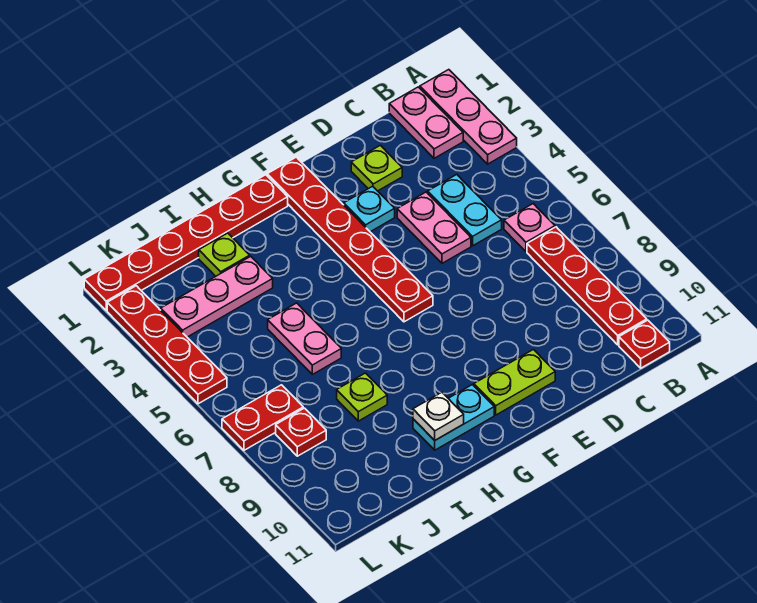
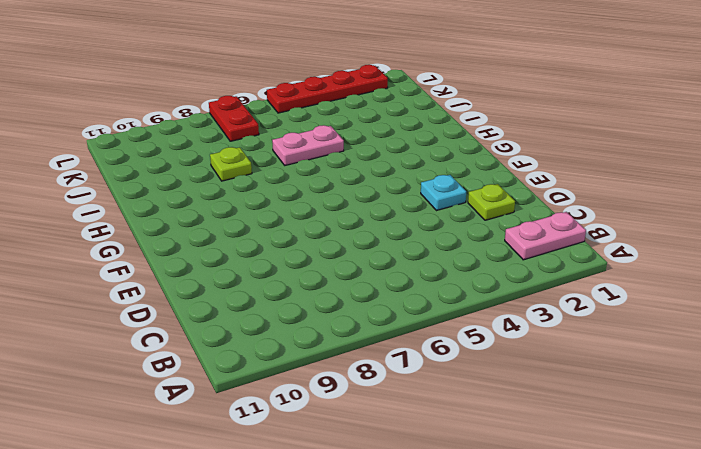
none -> pink plate A1:A3 level 1
none -> pink plate B6 level 1
none -> red plate B7:B10 level 1

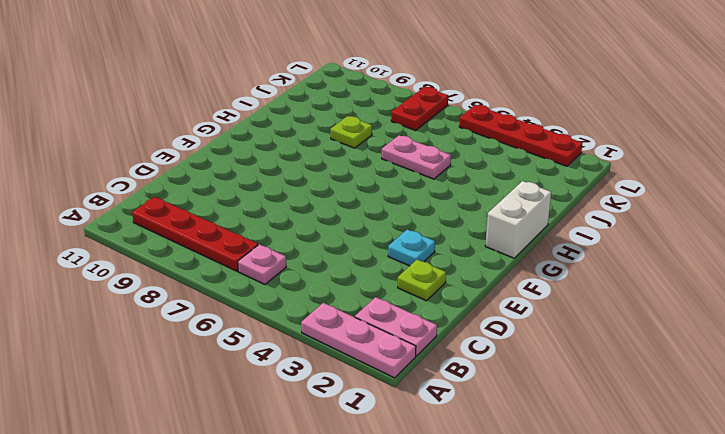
white brick G1:H1 level 1 -> red plate G1:L1 level 1
none -> red plate B11 level 1
none -> cyan plate C4:C5 level 1
none -> pink plate D4:D5 level 1

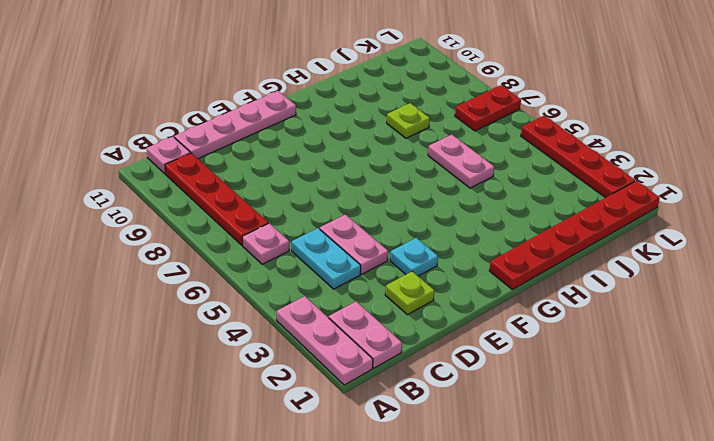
pink plate B11 level 1 -> red plate B11 level 1
pink plate C11:F11 level 1 -> none
none -> lime plate E10:F10 level 1
none -> red plate F1:F6 level 1
none -> cyan plate G10:H10 level 1

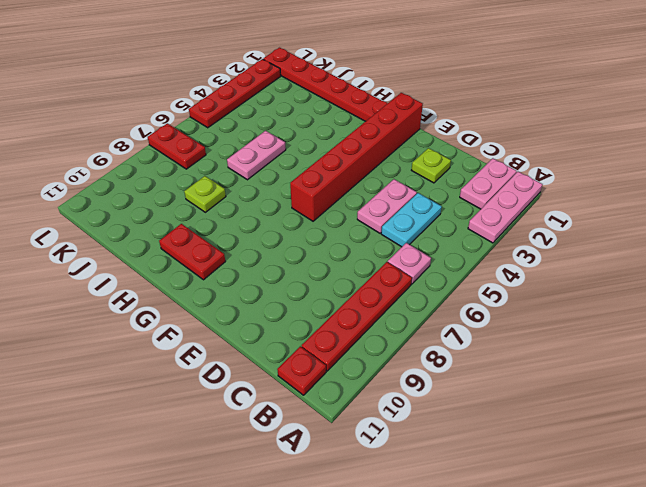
red brick F1:F6 level 1 -> red plate F1:F6 level 1
red plate G10:H10 level 1 -> cyan plate G10:H10 level 1
none -> cyan plate E3 level 1
none -> lime plate E10:F10 level 1
none -> lime plate I2 level 1

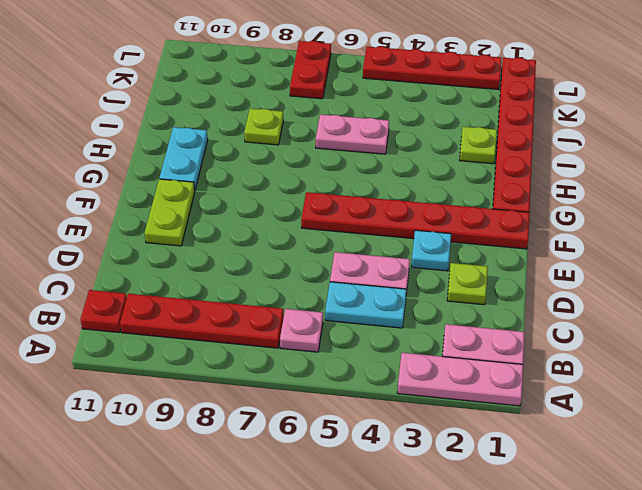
none -> pink plate I3:K3 level 1
none -> red plate K8 level 1
none -> white plate H10 level 2

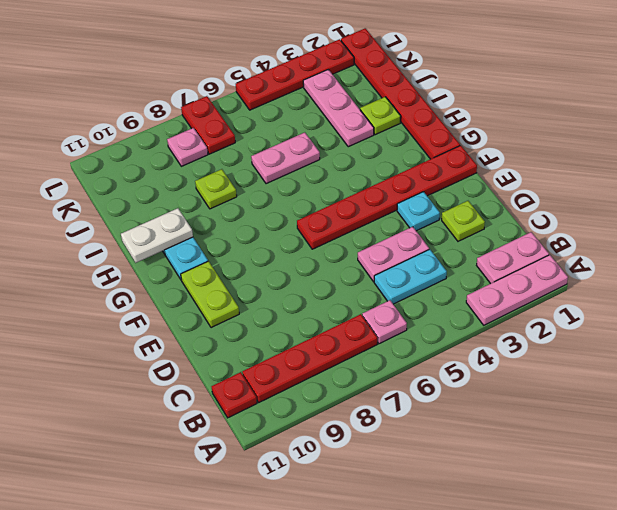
white plate H10:H11 level 2 -> white plate H10 level 2
pink plate K8 level 1 -> red plate K8 level 1

